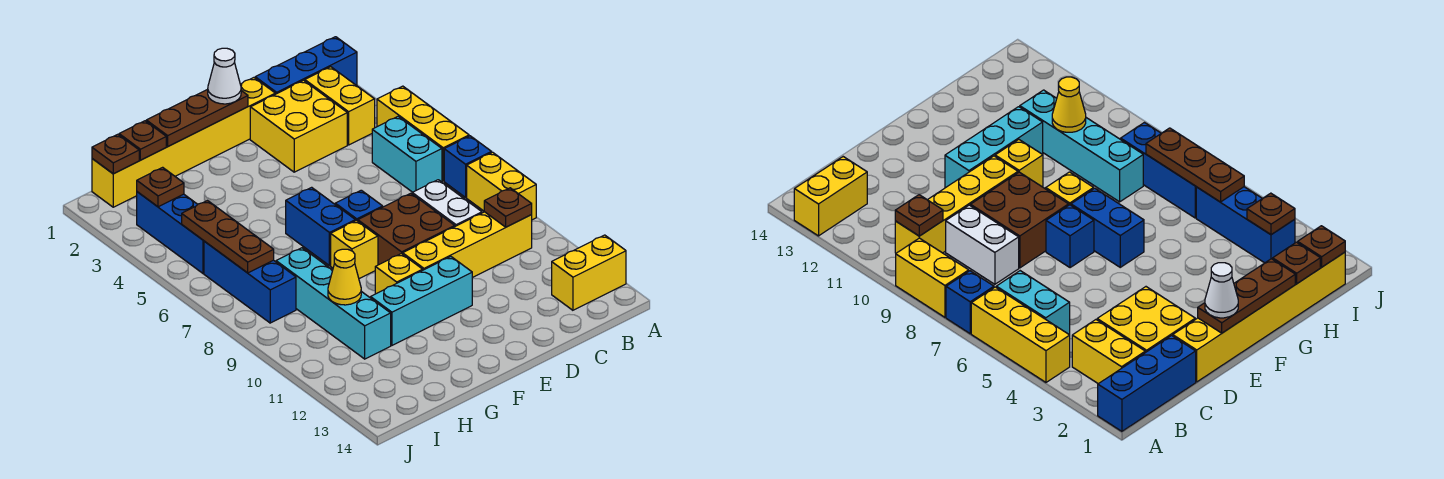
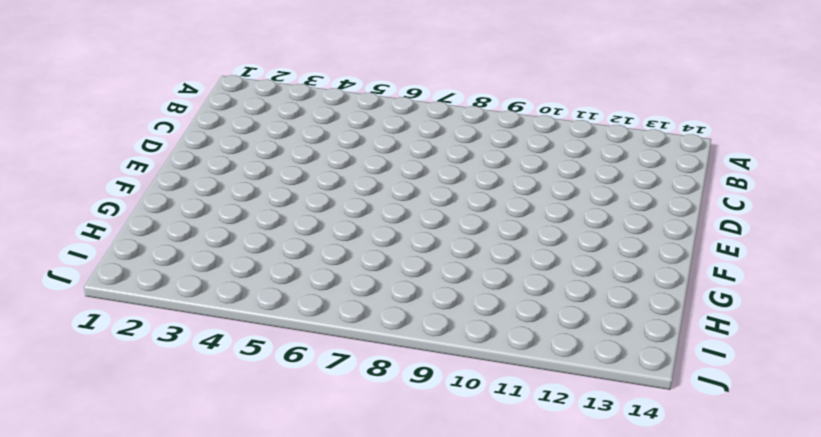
none -> blue brick A1:C1 level 1
none -> yellow brick A4:A6 level 1
none -> blue brick A7 level 1

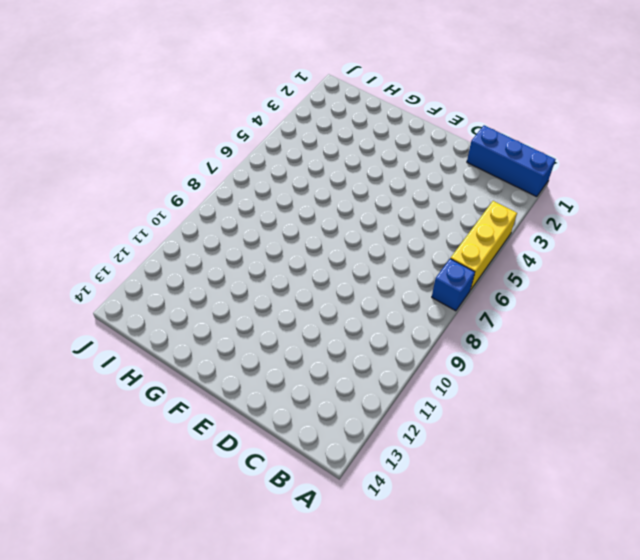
none -> yellow brick A8:A9 level 1
none -> yellow brick A13:B13 level 1
none -> yellow brick B2:B3 level 1

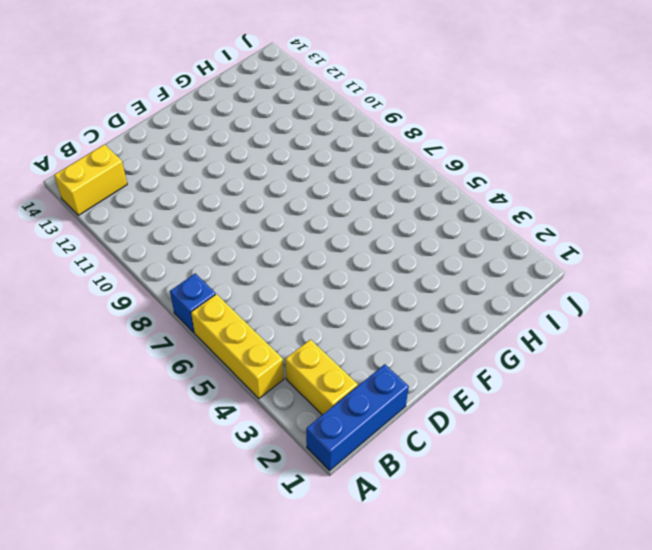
none -> yellow brick A8:A9 level 1
none -> cyan brick B5:B6 level 1
none -> yellow brick B10:E10 level 1

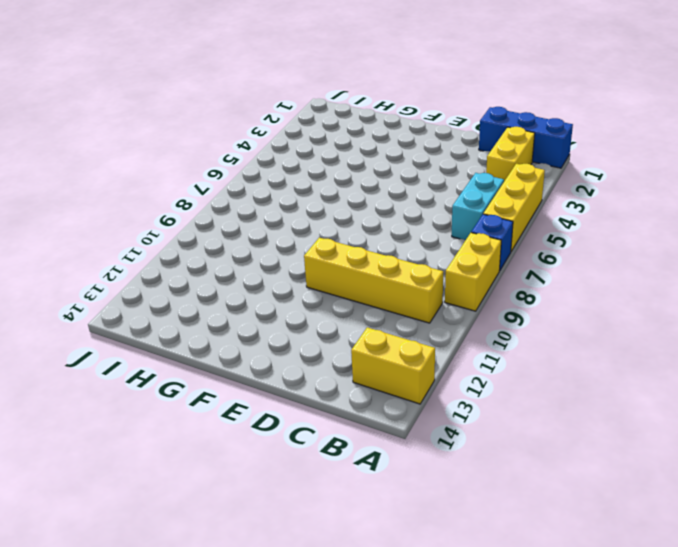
none -> yellow brick C2:D3 level 1
none -> white brick C8:C9 level 1
none -> yellow brick D1:I1 level 1

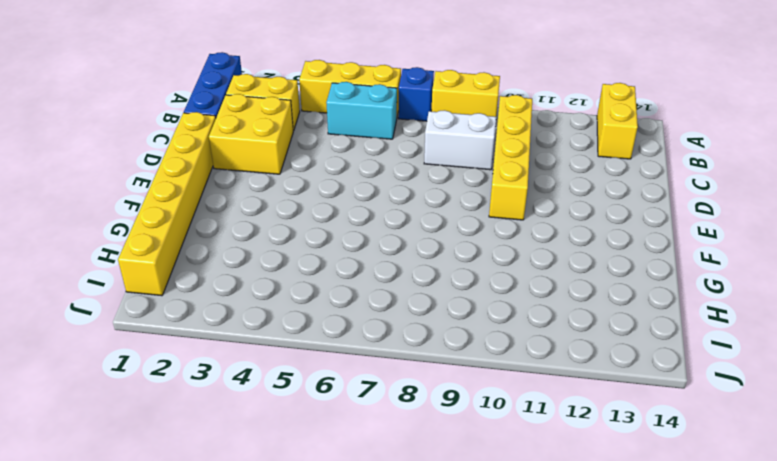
none -> brown brick D8:E9 level 1
none -> blue brick E7 level 1
none -> cyan brick E11:G11 level 1

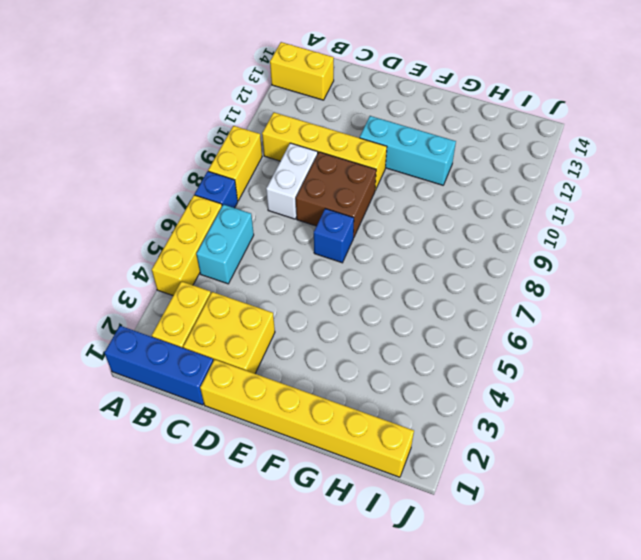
none -> blue brick F6:F7 level 1
none -> yellow brick F8 level 1
none -> yellow brick F10 level 1

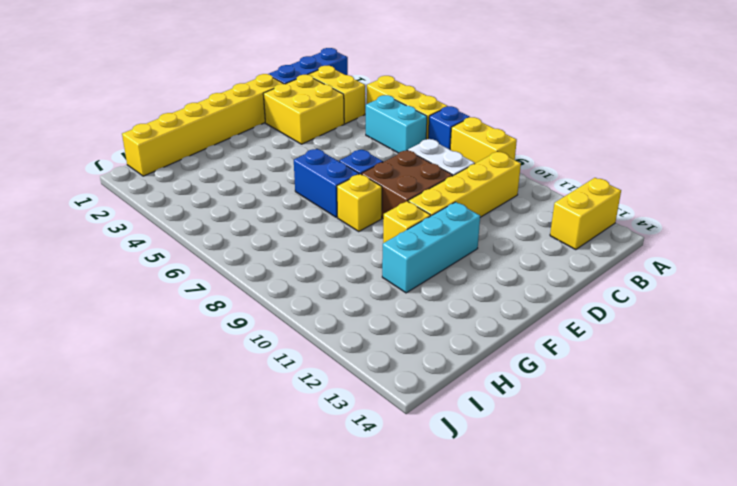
none -> cyan brick H8:H11 level 1
none -> blue brick I3:I5 level 1
none -> blue brick I6:I8 level 1

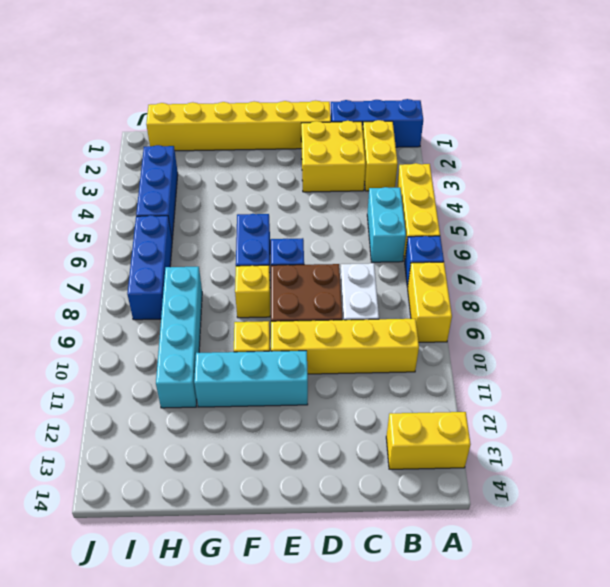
none -> brown plate B10 level 2
none -> brown plate E1:G1 level 2
none -> brown plate H1 level 2

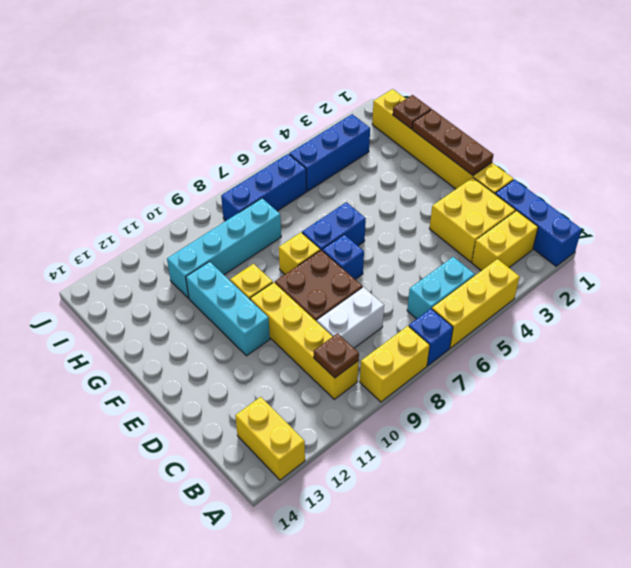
none -> yellow cone H10 level 2
none -> brown plate I1 level 2
none -> brown plate I3 level 2

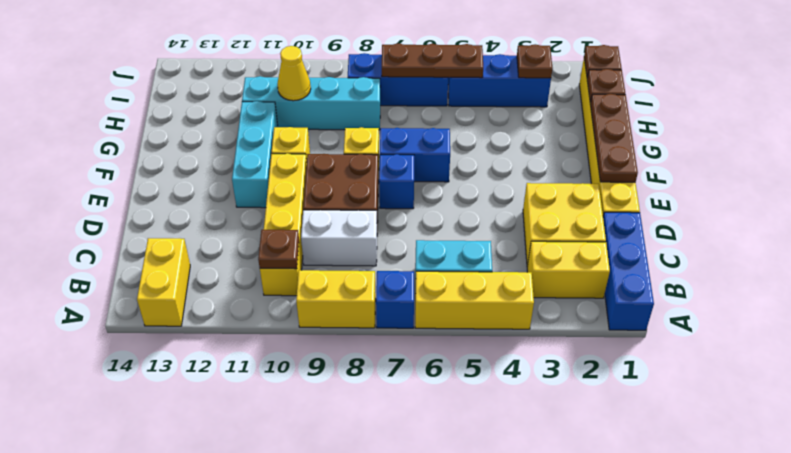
none -> white cone E1 level 3

